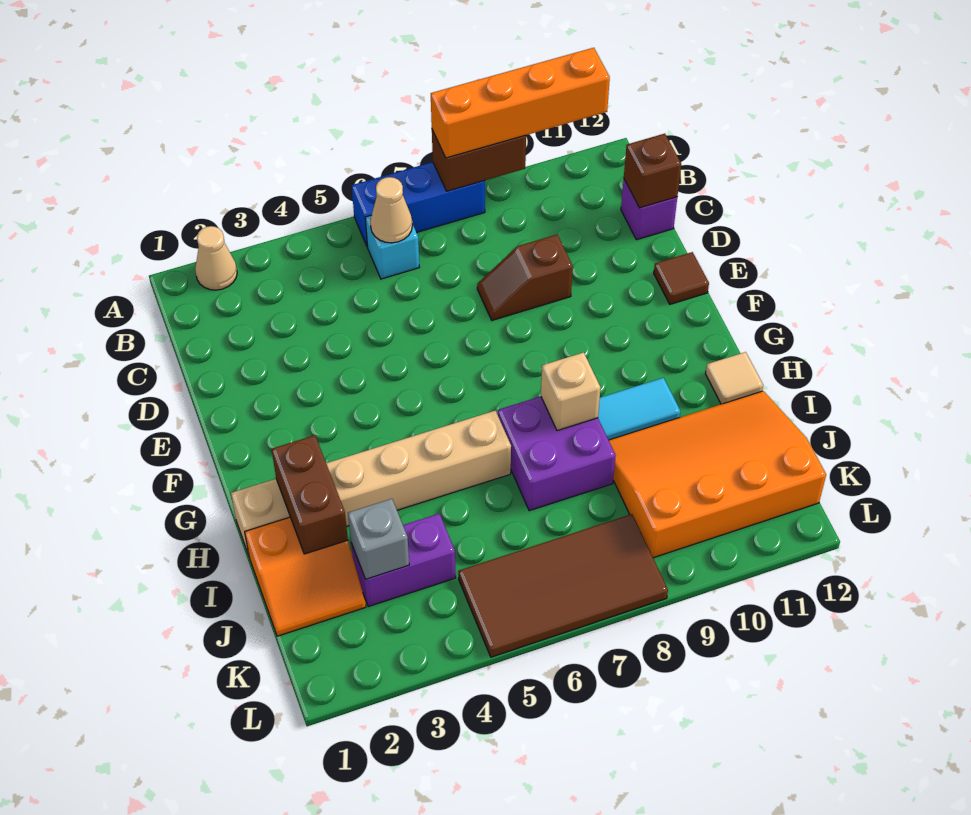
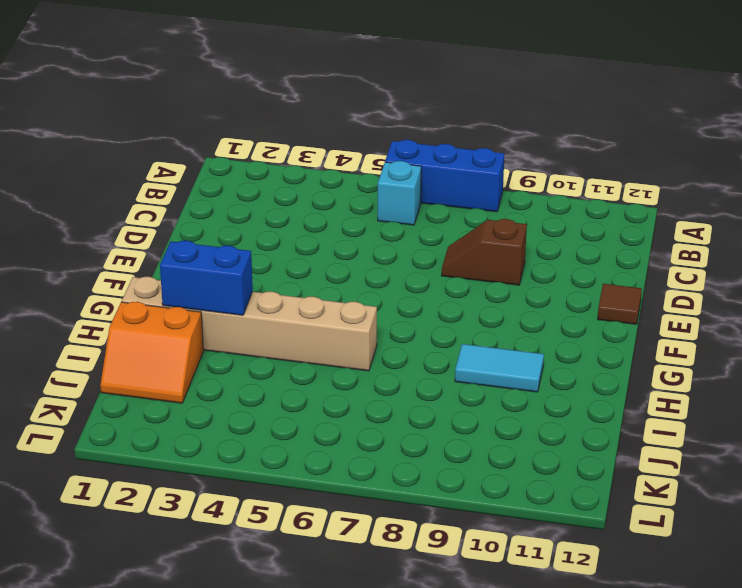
blue brick H2:H3 level 2 -> brown brick H2:I2 level 2
none -> tan cone A2 level 1
none -> purple brick C12 level 1
none -> purple brick H7:I8 level 1

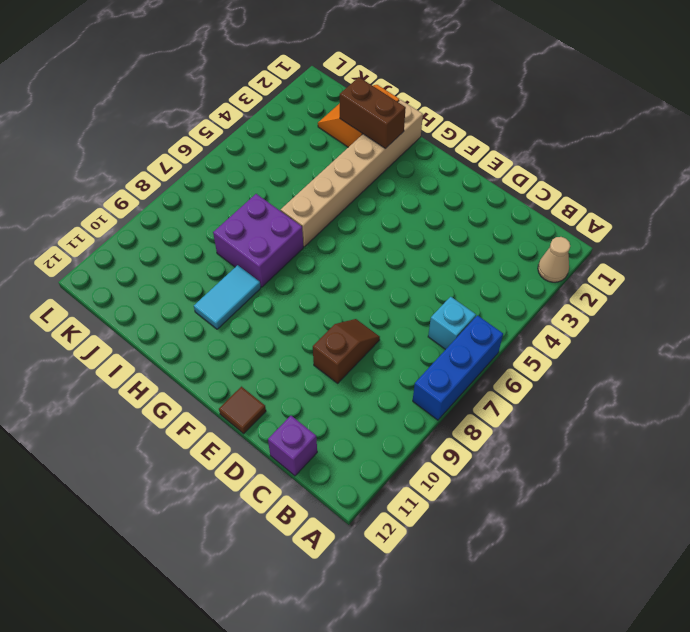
none -> tan tile H12 level 1
none -> orange slope I9:K12 level 1 top K
none -> purple brick J3:J4 level 1

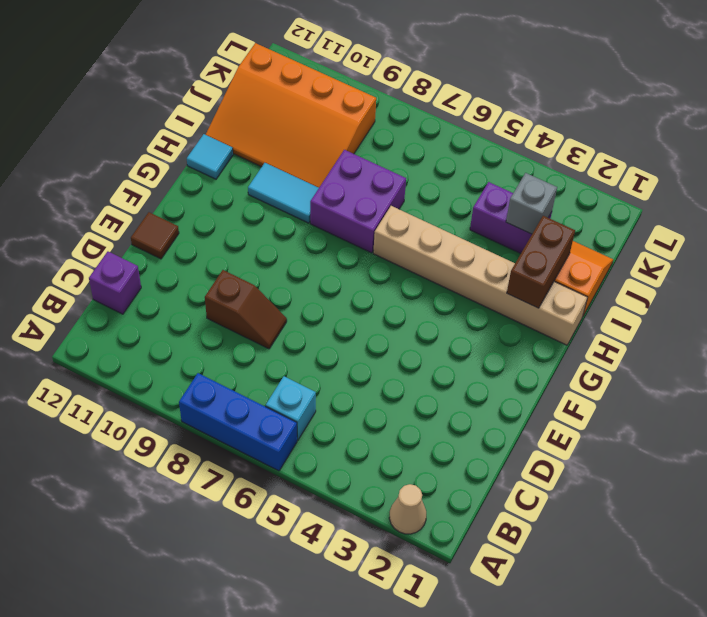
cyan tile H12 level 1 -> tan tile H12 level 1
none -> brown tile K5:L8 level 1
none -> brown brick A8:A9 level 2
none -> tan cone B6 level 2

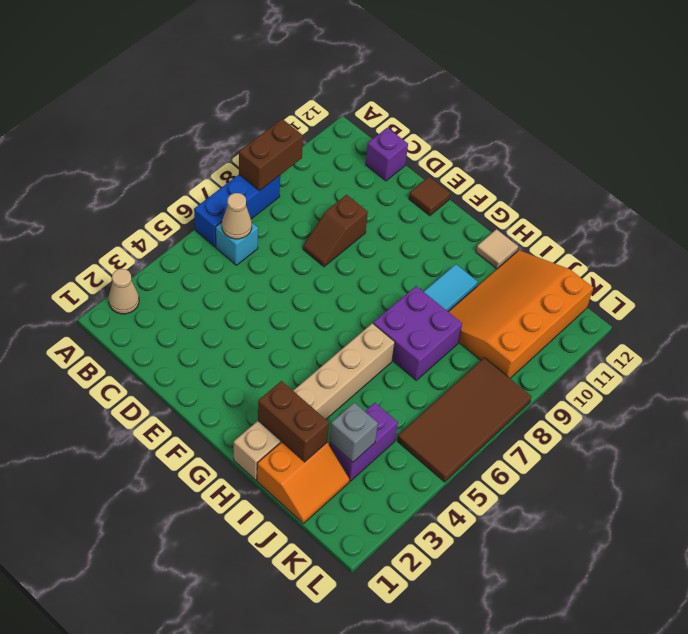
none -> brown brick C12 level 2
none -> tan brick H8 level 2
none -> orange brick A8:A11 level 3

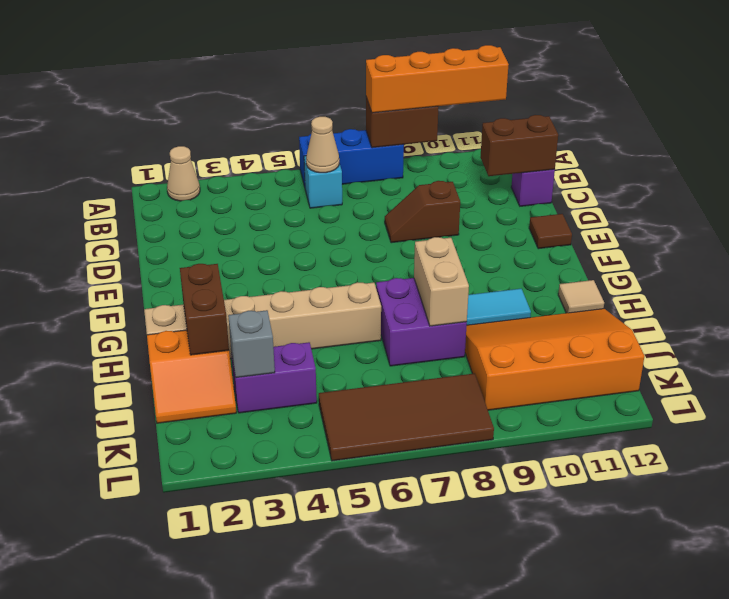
brown brick C11:C12 level 2 -> brown brick C12 level 2
tan brick H8:I8 level 2 -> tan brick H8 level 2

